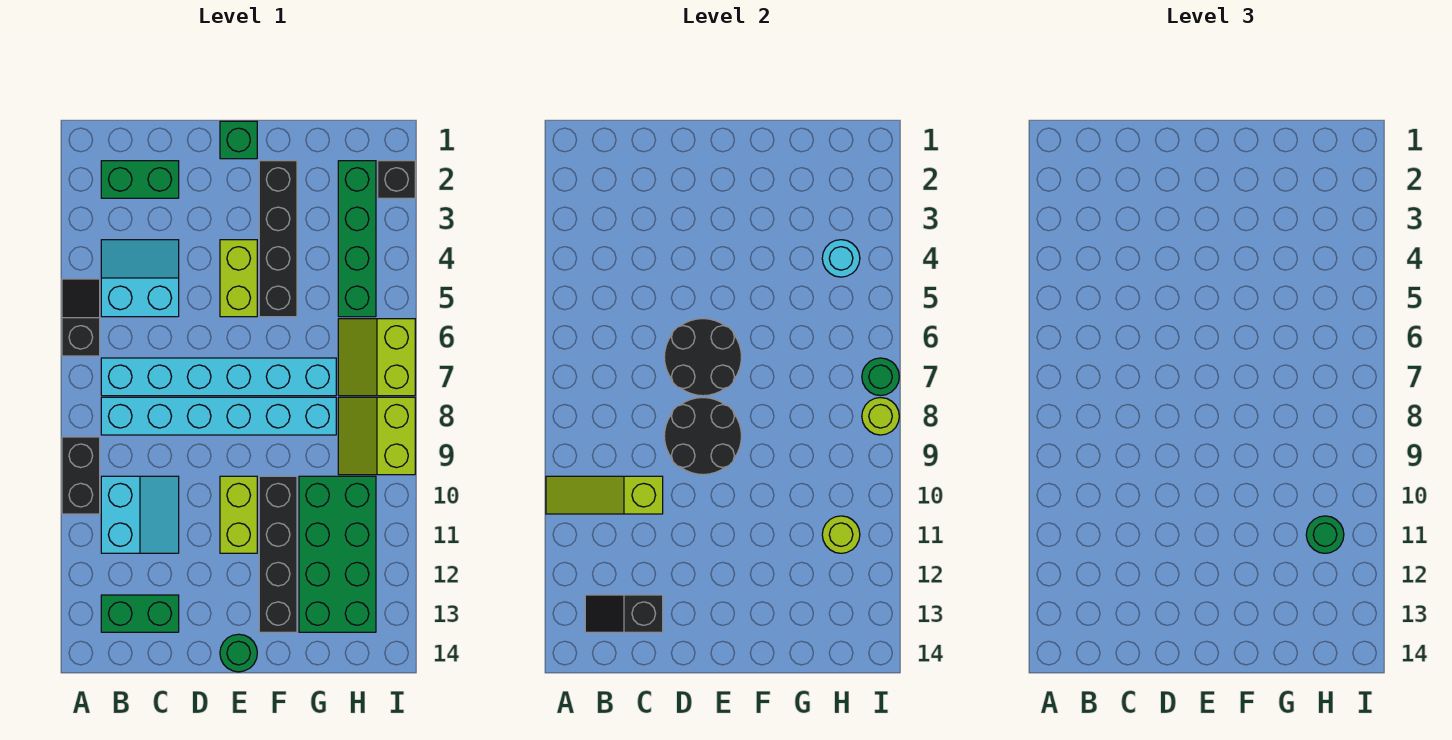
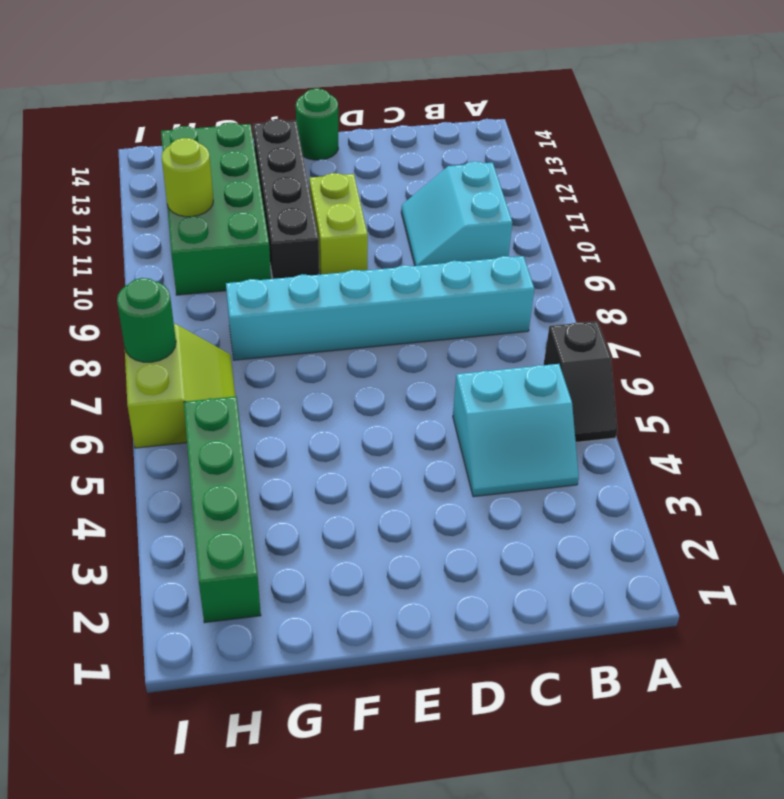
none -> black brick A9:A10 level 1
none -> green brick B2:C2 level 1
none -> cyan brick B7:G7 level 1

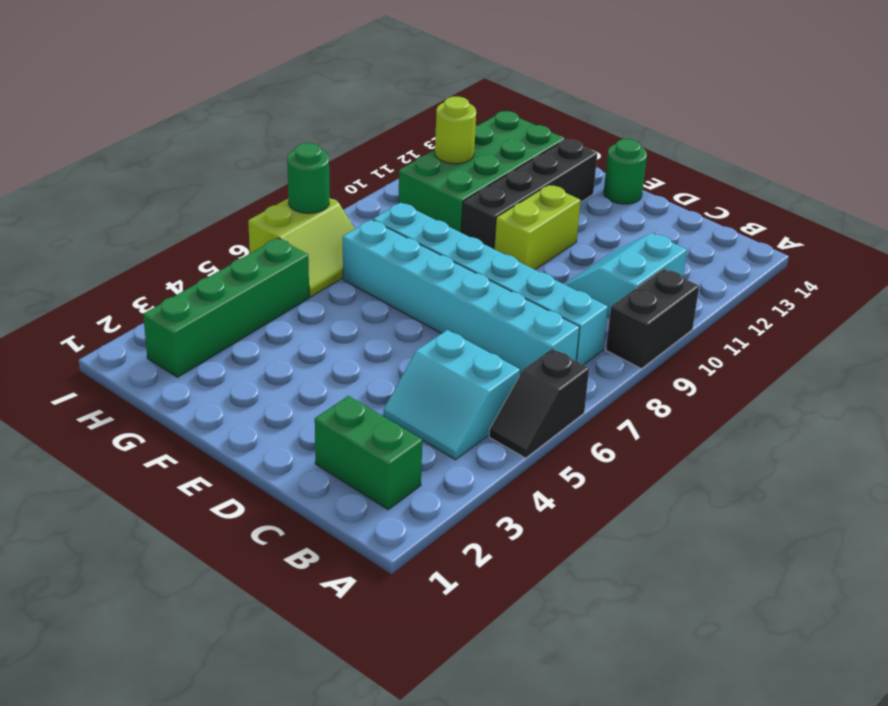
none -> green brick B13:C13 level 1
none -> green brick E1 level 1
none -> lime brick E4:E5 level 1

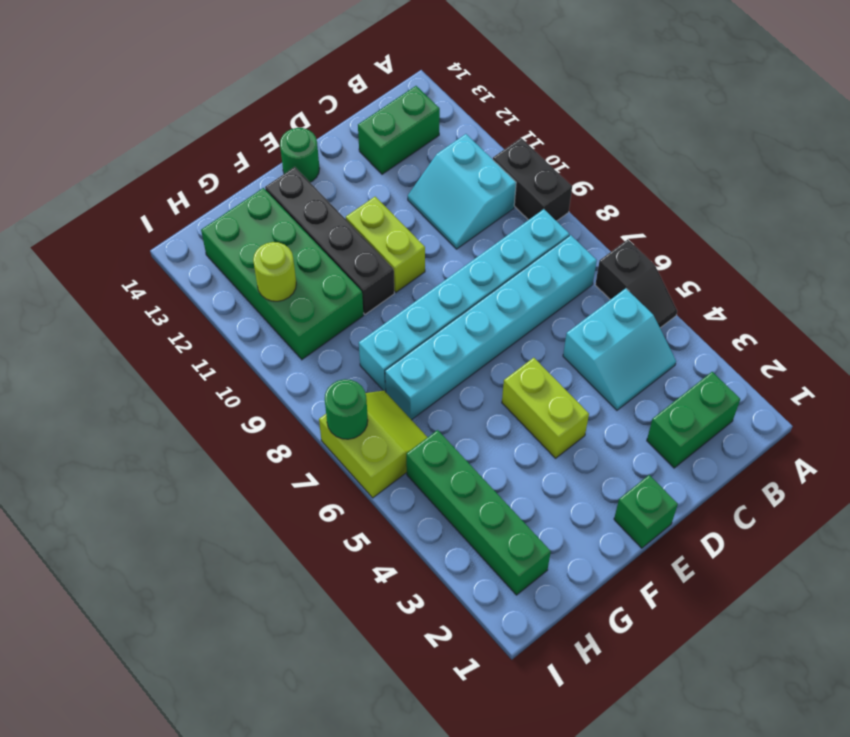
none -> black brick F2:F5 level 1
none -> lime slope H8:I9 level 1 top I
none -> black brick I2 level 1

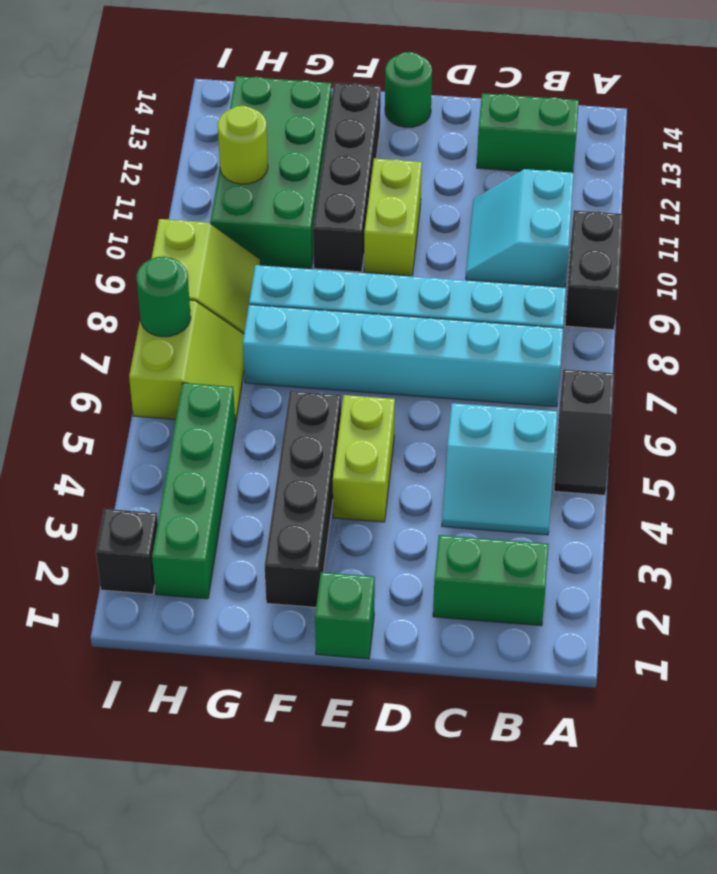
none -> lime slope A10:C10 level 2 top C
none -> black slope B13:C13 level 2 top C
none -> black round brick D6:E7 level 2

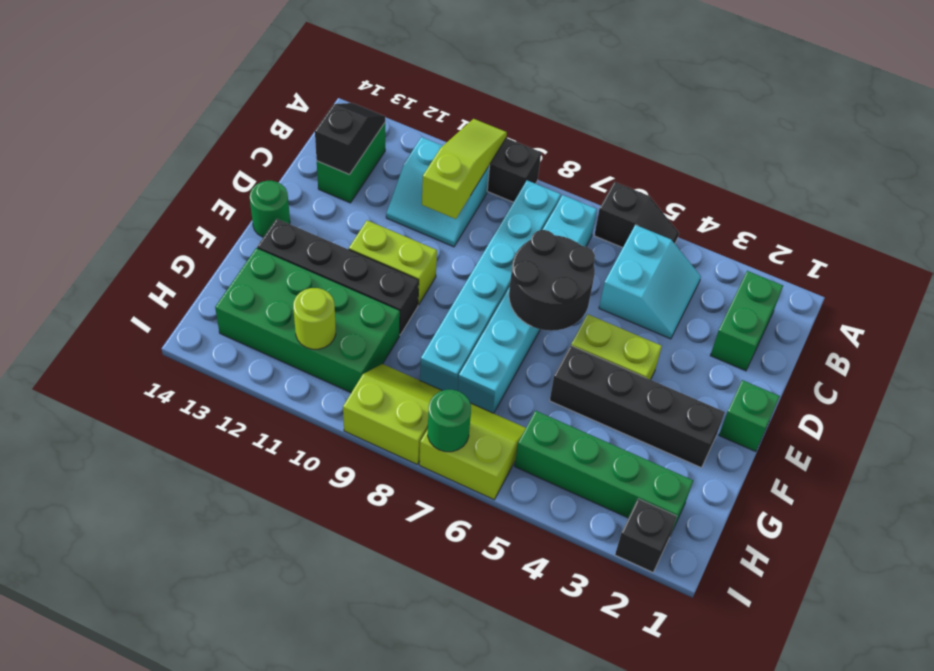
none -> black round brick D8:E9 level 2
none -> cyan round brick H4 level 2
none -> lime round brick I8 level 2

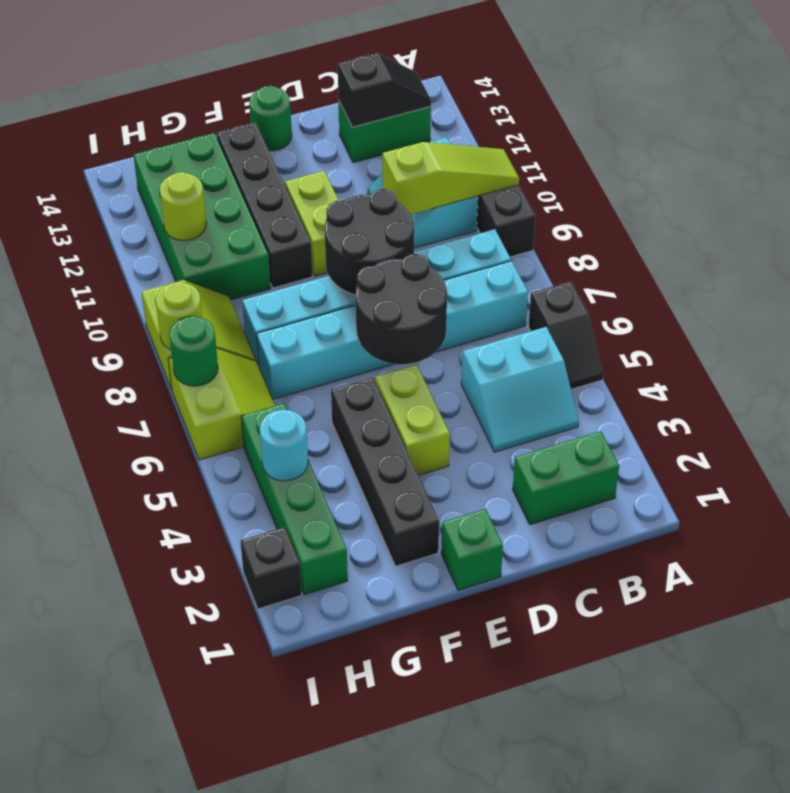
none -> green round brick H11 level 3

